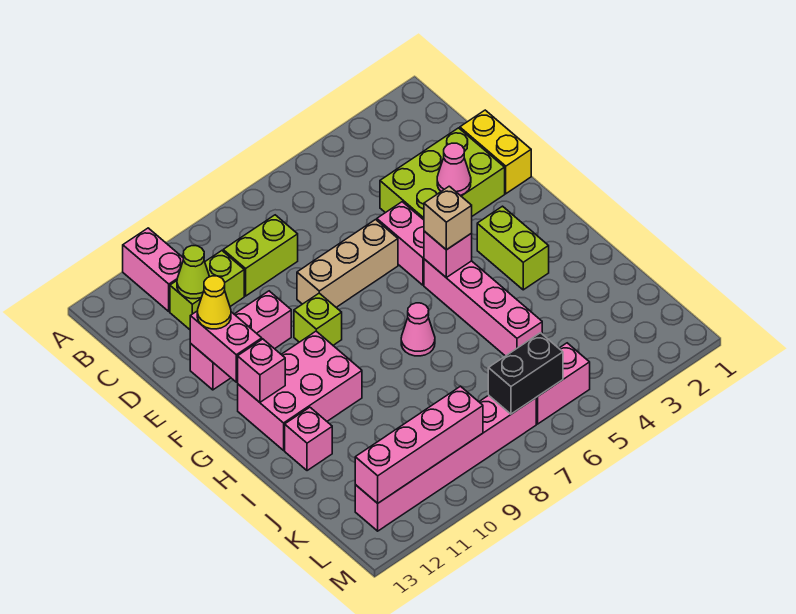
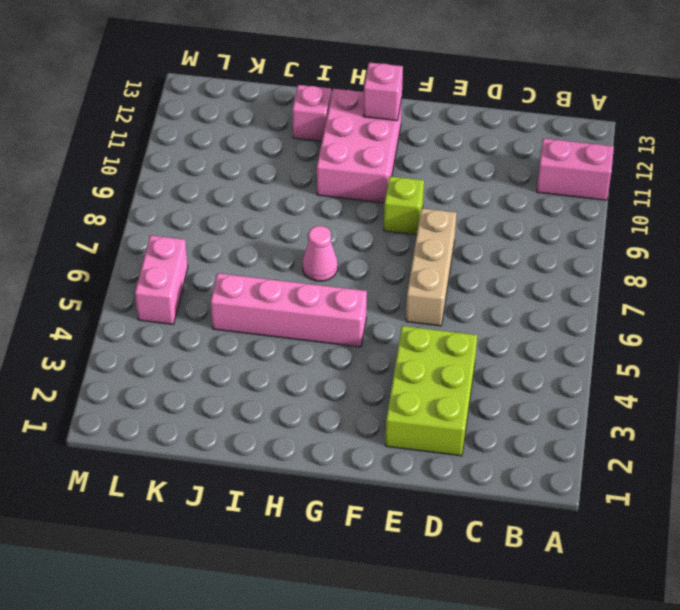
none -> lime brick C8:C9 level 1
none -> lime brick C10:C11 level 1
none -> yellow brick D1:E1 level 1

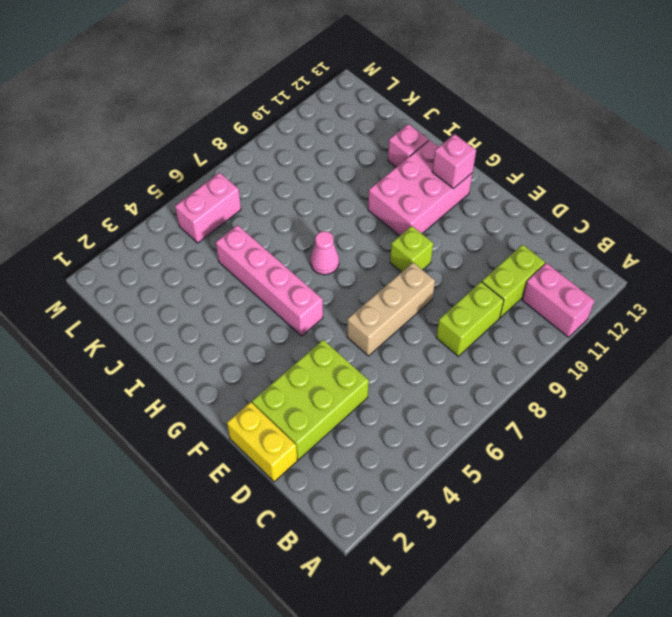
none -> pink brick E5:F5 level 1
none -> pink brick E10:E12 level 1
none -> lime brick G3:H3 level 1

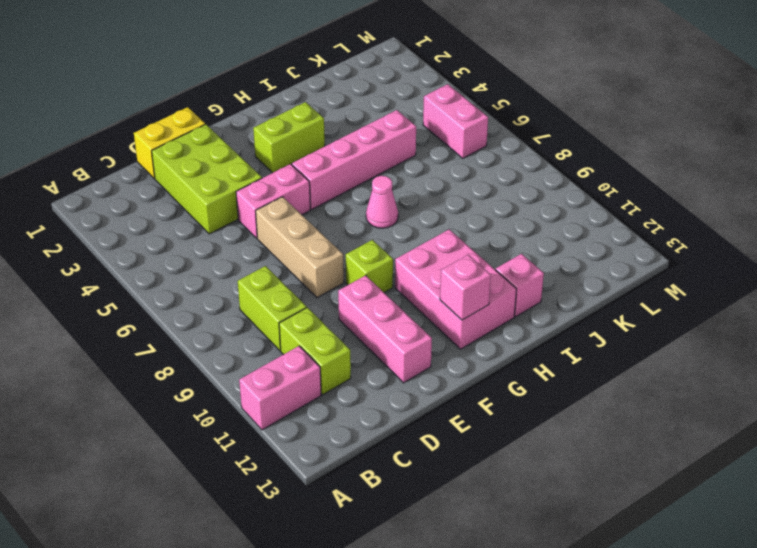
none -> pink brick L7:L12 level 1
none -> lime cone C11 level 2
none -> pink cone E3 level 2

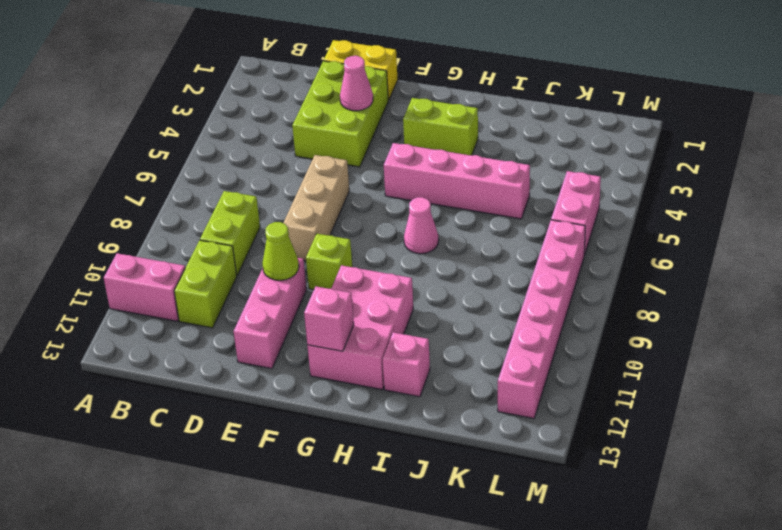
lime cone E10 level 2 -> lime cone C11 level 2
none -> pink brick E5:F5 level 1
none -> pink brick E12:F12 level 2
none -> pink brick G5 level 2

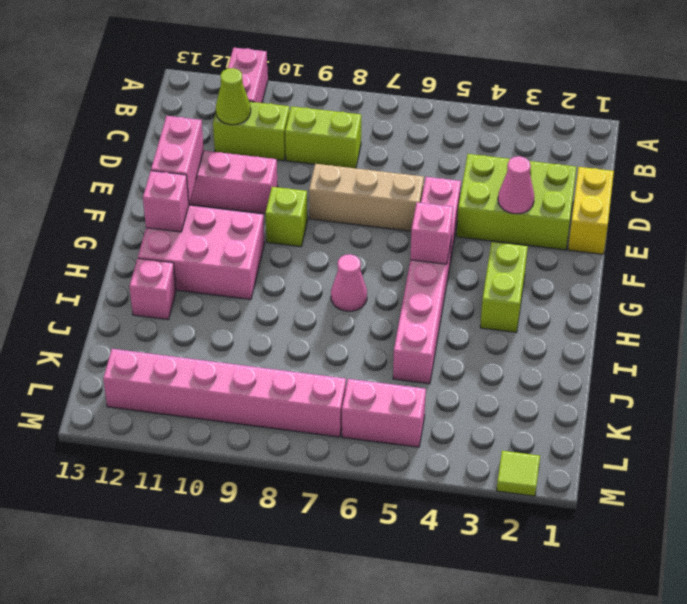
lime tile M2 level 1 -> none
none -> black brick L6:L7 level 2
none -> pink brick L9:L12 level 2
none -> yellow cone E12 level 3

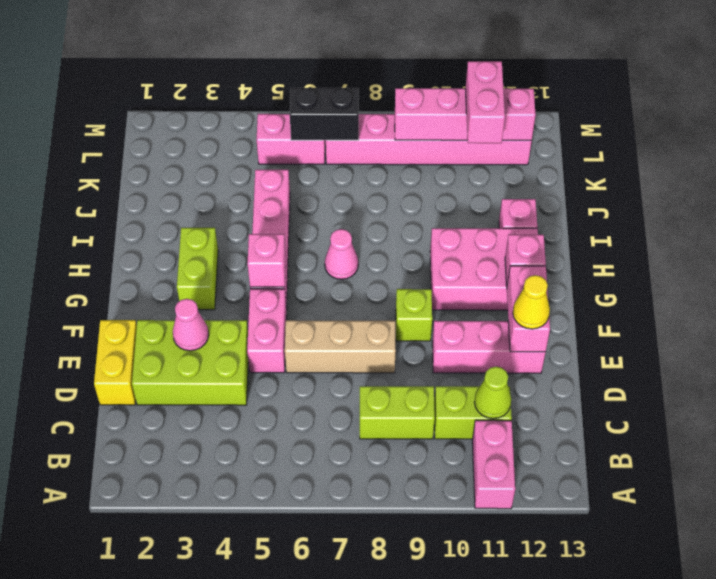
pink brick K11:L11 level 3 -> none
none -> tan brick G5 level 3

